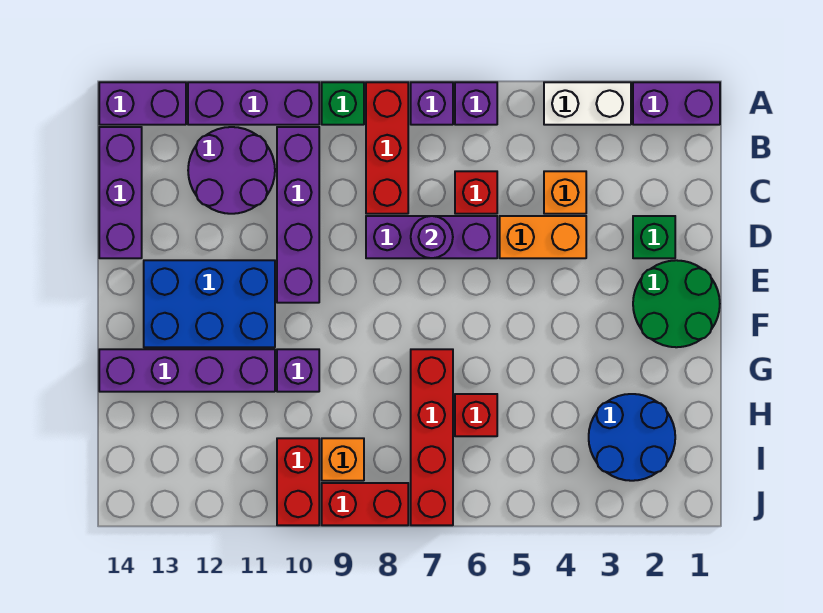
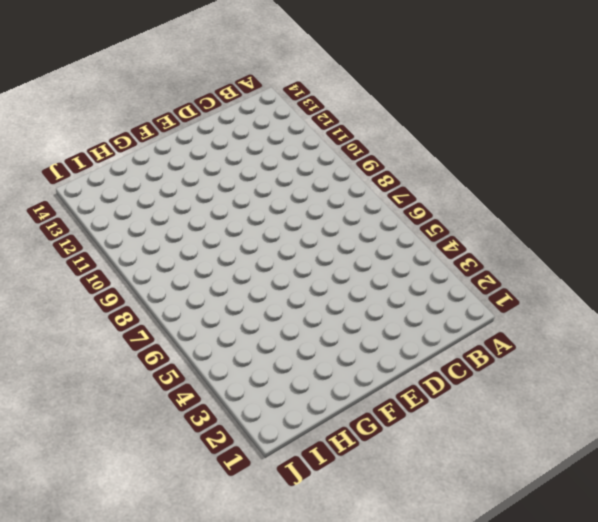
none -> purple brick A1:A2 level 1
none -> white brick A3:A4 level 1
none -> purple brick A6 level 1

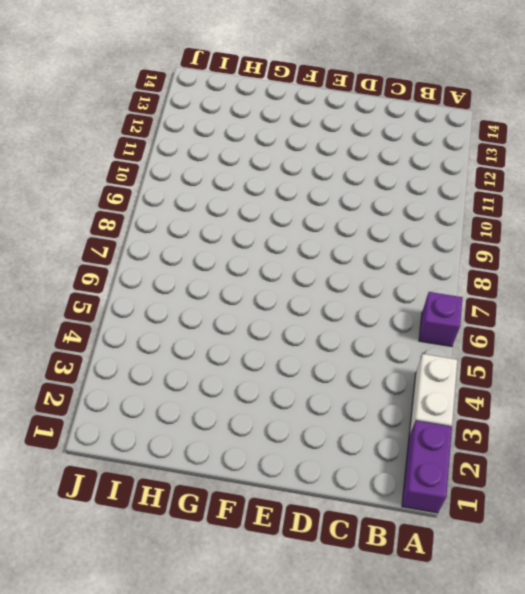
none -> purple brick A7 level 1
none -> red brick A8:C8 level 1
none -> green brick A9 level 1

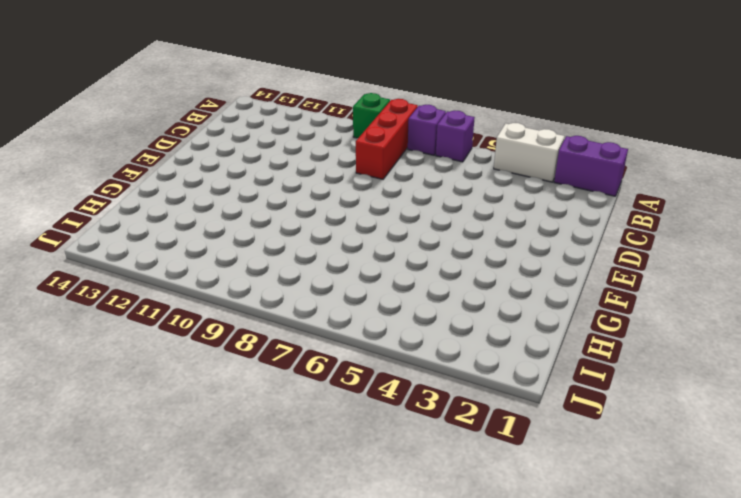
none -> purple brick A10:A12 level 1
none -> purple brick A13:A14 level 1
none -> purple brick B10:E10 level 1

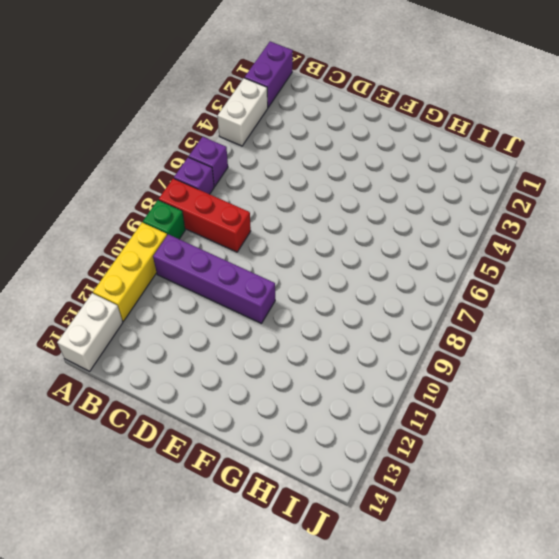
yellow brick A10:A12 level 1 -> purple brick A10:A12 level 1
white brick A13:A14 level 1 -> purple brick A13:A14 level 1
none -> purple round brick B11:C12 level 1
none -> purple brick B14:D14 level 1
none -> orange brick C4 level 1

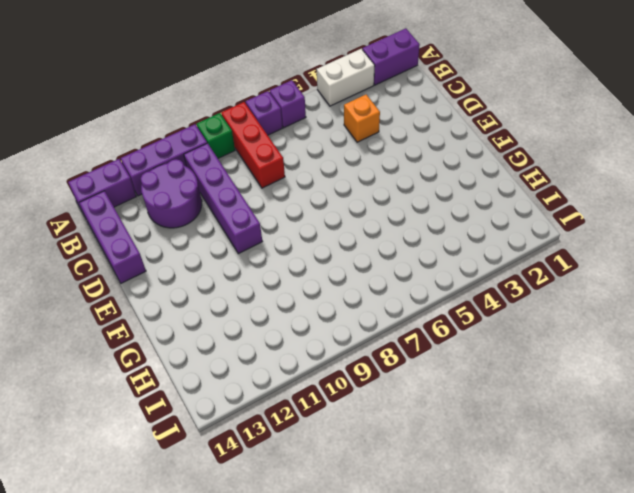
none -> red brick C6 level 1
none -> green brick D2 level 1
none -> orange brick D4:D5 level 1

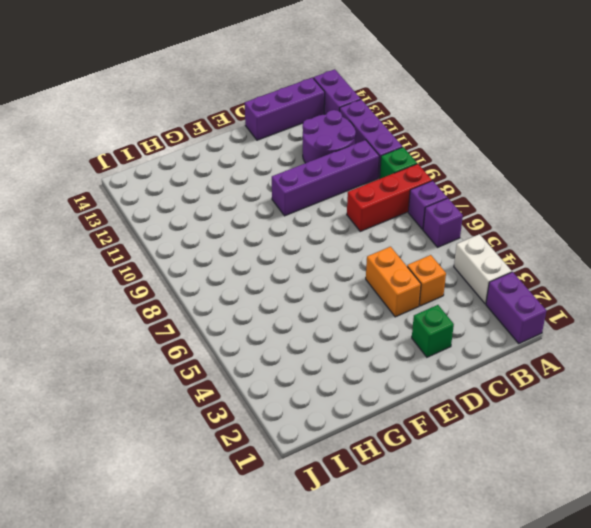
none -> red brick C6 level 1
none -> purple brick D6:D8 level 1
none -> green round brick E1:F2 level 1

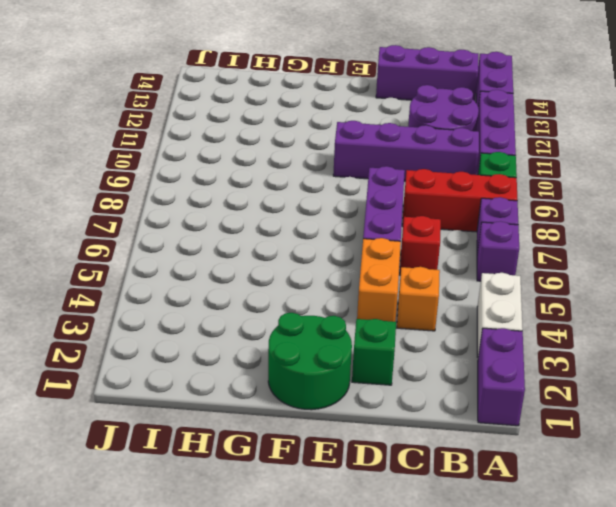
none -> blue brick E11:F13 level 1
none -> red brick G7:J7 level 1
none -> purple brick G10 level 1

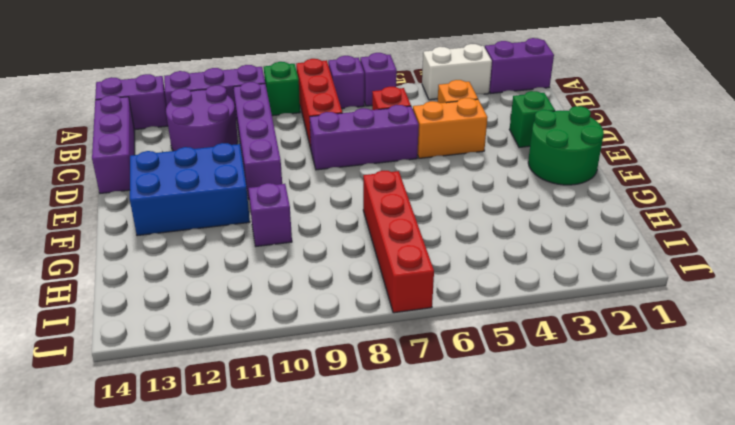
none -> purple brick G11:G14 level 1
none -> blue round brick H2:I3 level 1
none -> red brick H6 level 1

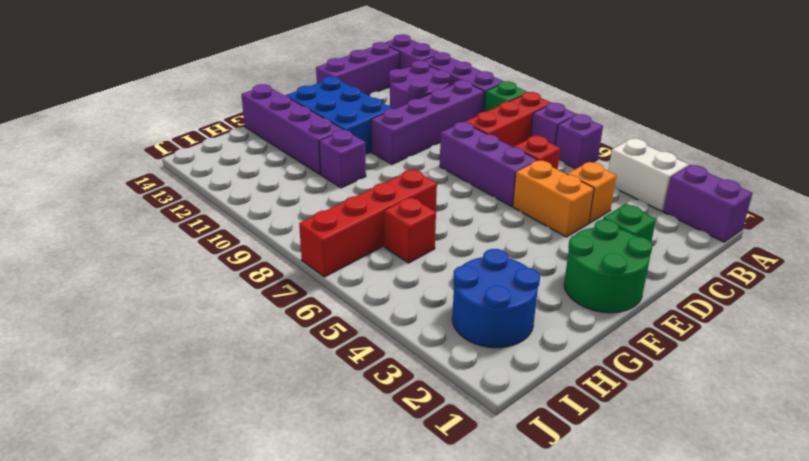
none -> orange brick I9 level 1
none -> red brick I10:J10 level 1
none -> red brick J8:J9 level 1

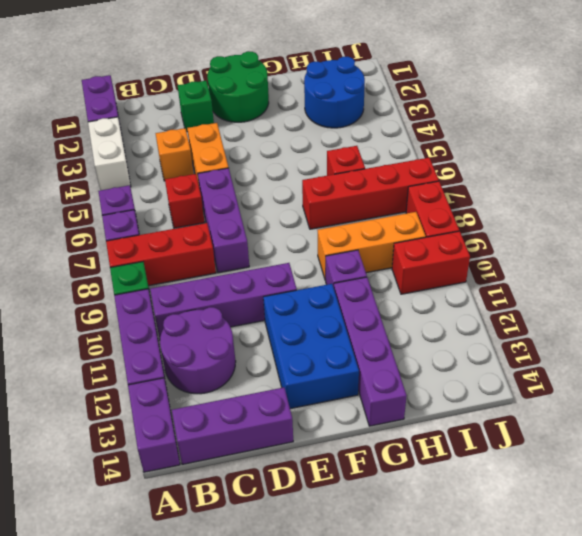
orange brick G9:I9 level 1 -> orange brick I9 level 1
none -> purple round brick D7 level 2

